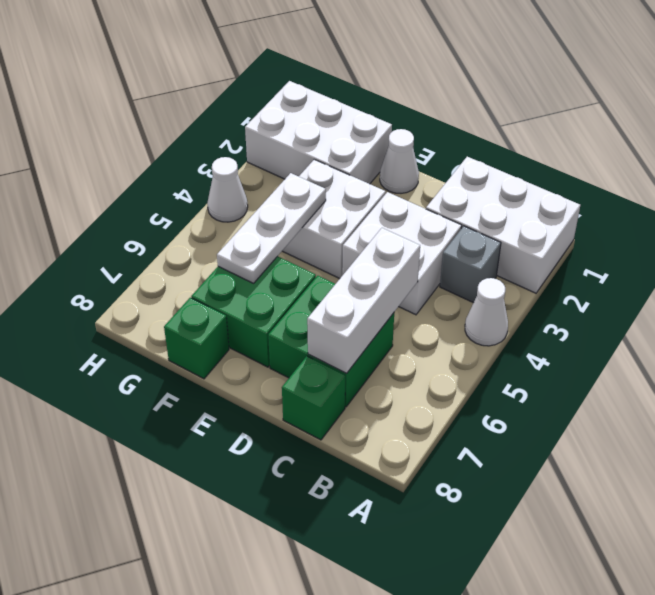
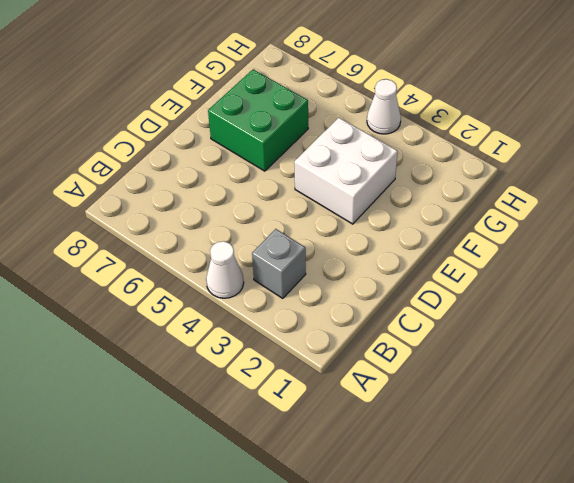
none -> white brick A1:C2 level 1
none -> white brick C3:D4 level 1
none -> green brick C6:D7 level 1

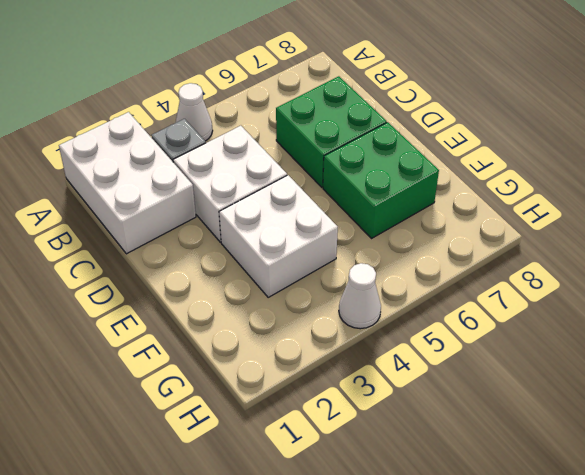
none -> green brick C8 level 1
none -> white cone E1 level 1
none -> white brick F1:H2 level 1

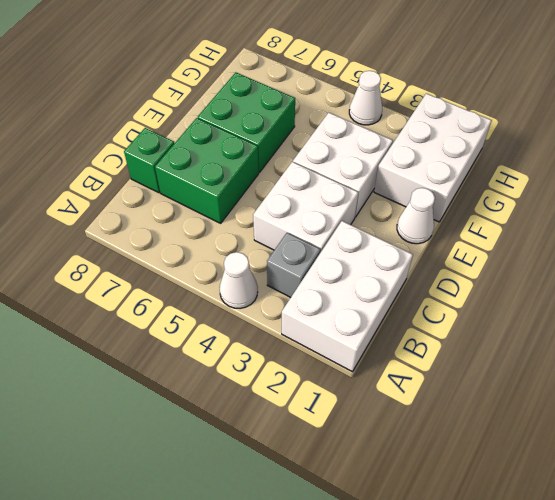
none -> green brick F8 level 1
none -> white brick C5:C7 level 2
none -> white plate F4:F6 level 2

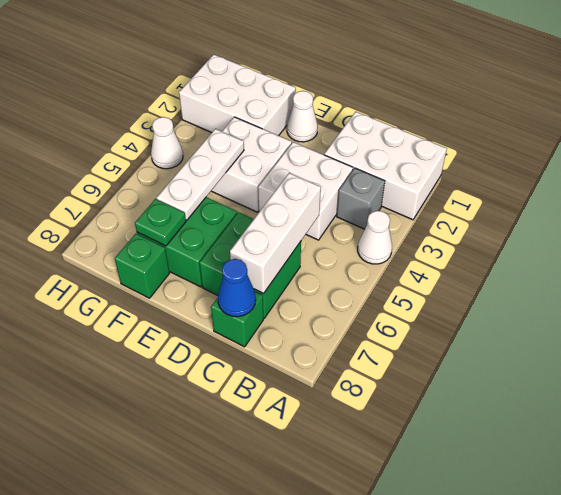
blue cone C8 level 2 -> none
green plate F7 level 2 -> none

